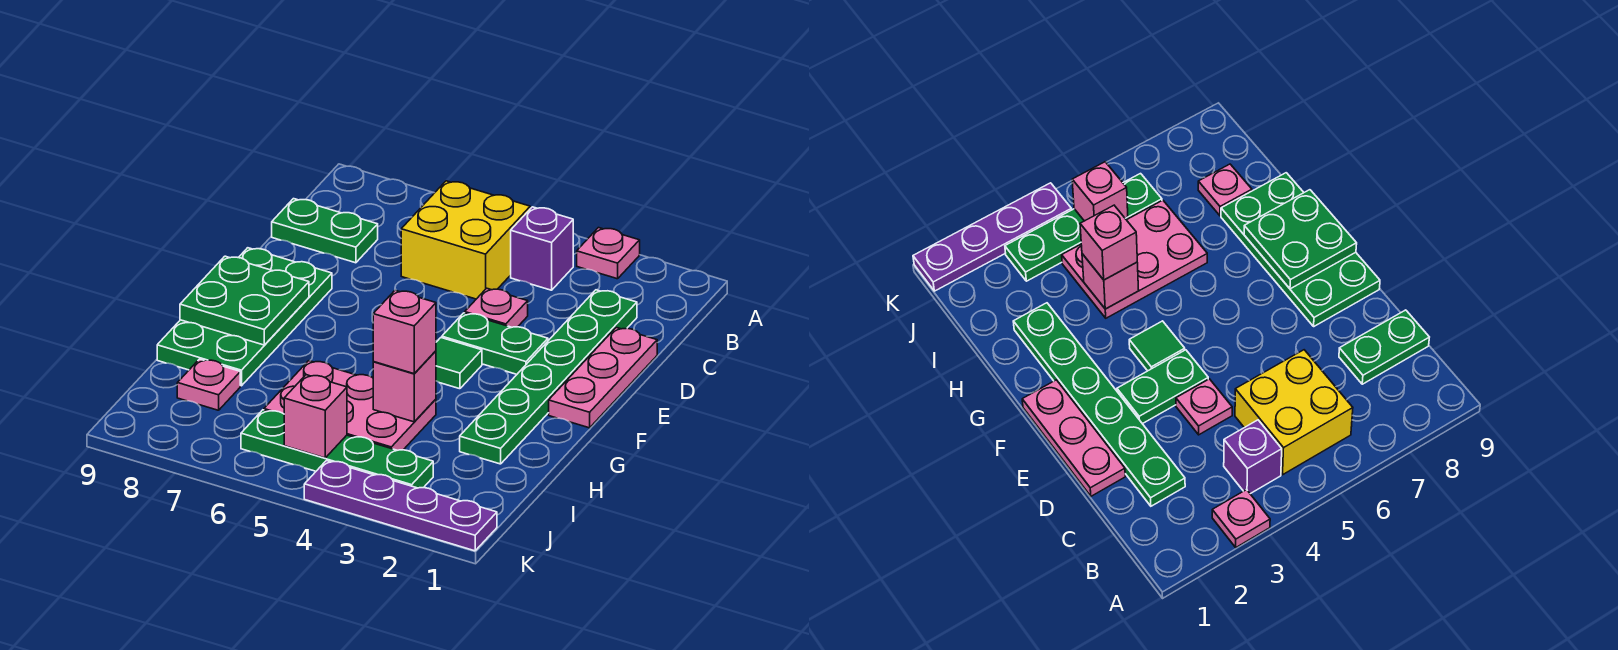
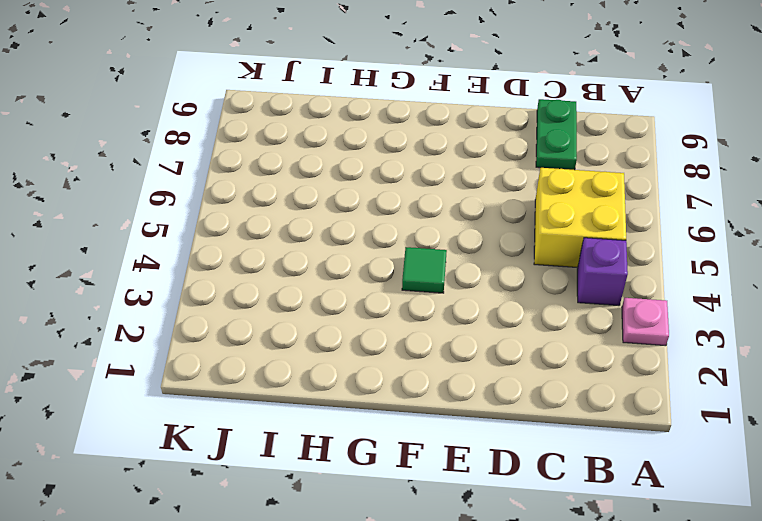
none -> green plate C2:H2 level 1
none -> pink plate D1:F1 level 1
none -> pink plate D4 level 1

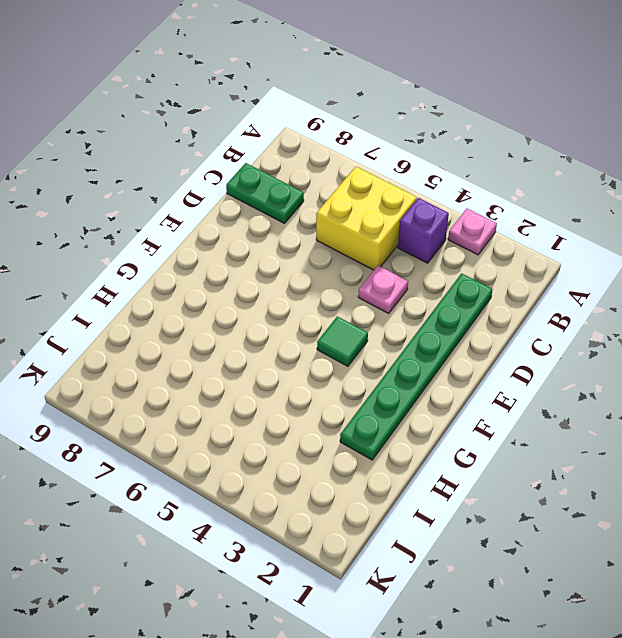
none -> pink plate D1:F1 level 1
none -> green plate E3:E4 level 1
none -> green plate E8:H9 level 1

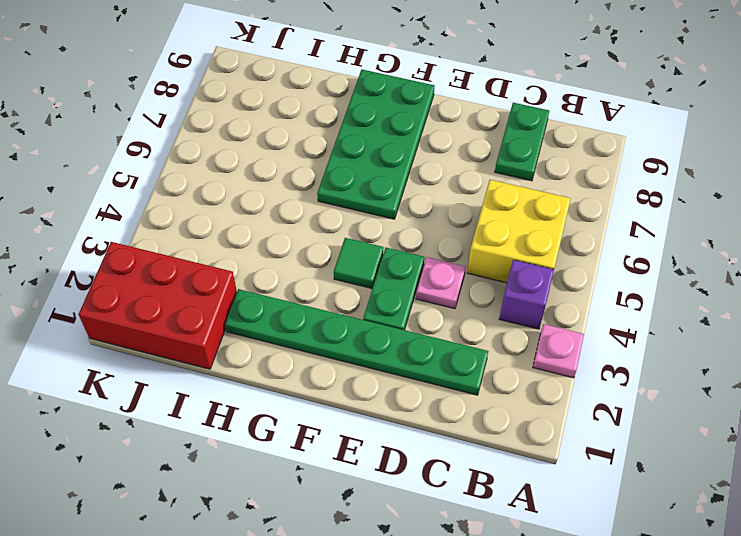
green plate F6:G9 level 1 -> green plate E8:H9 level 1
red brick I1:K2 level 1 -> purple plate K1:K4 level 1
none -> pink plate D1:F1 level 1
none -> pink plate H4:I6 level 1
none -> pink plate I8 level 1

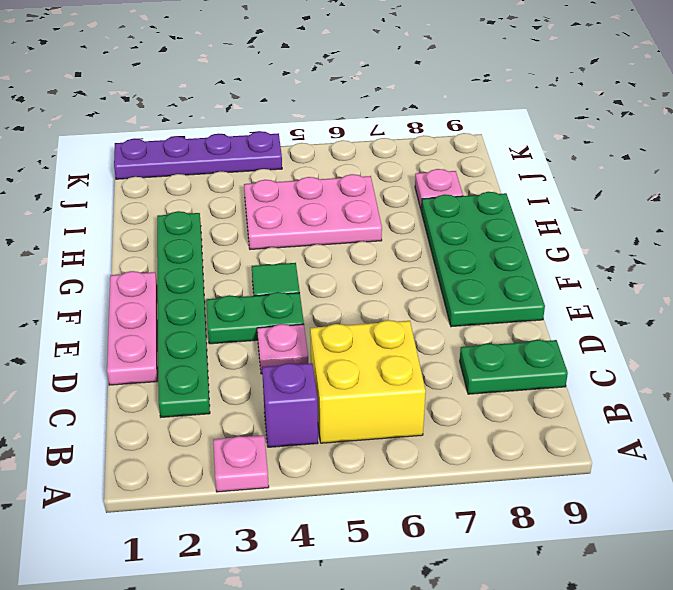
none -> green plate J3:J6 level 1
none -> green plate F8:G9 level 2
none -> pink brick H4 level 2

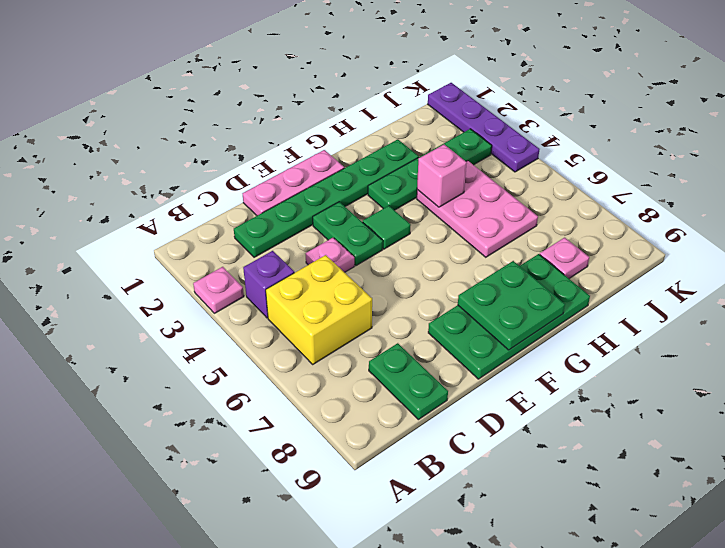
green plate G3:J3 level 1 -> green plate J3:J6 level 1
none -> pink brick J5 level 2
none -> pink brick H4 level 3

